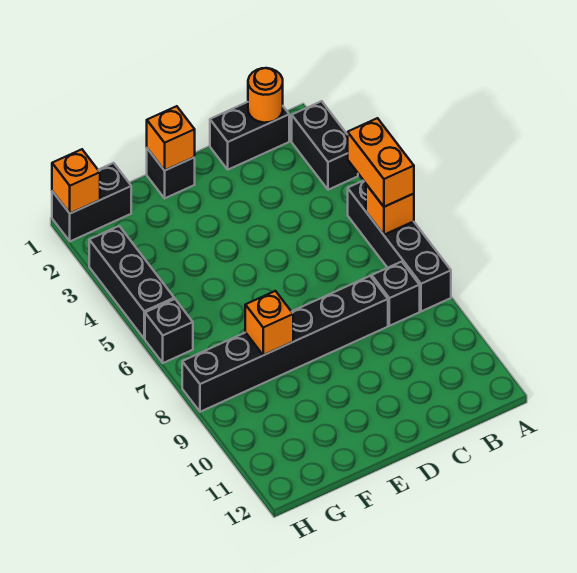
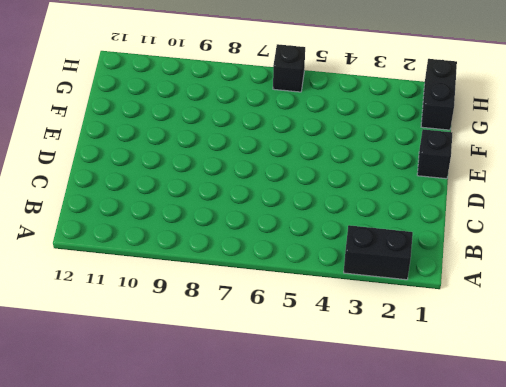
none -> black brick A5:A8 level 1
none -> black brick B1:C1 level 1
none -> black brick B8 level 1

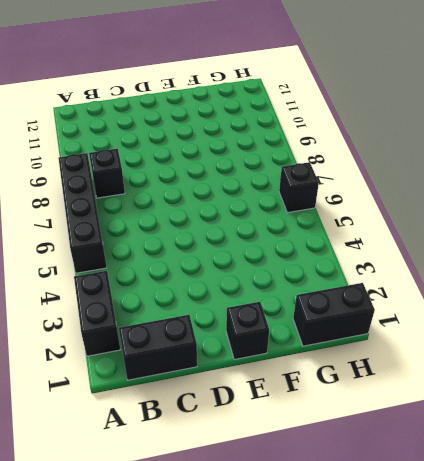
none -> black brick C8:H8 level 1
none -> black brick H3:H5 level 1
none -> orange brick A6 level 2

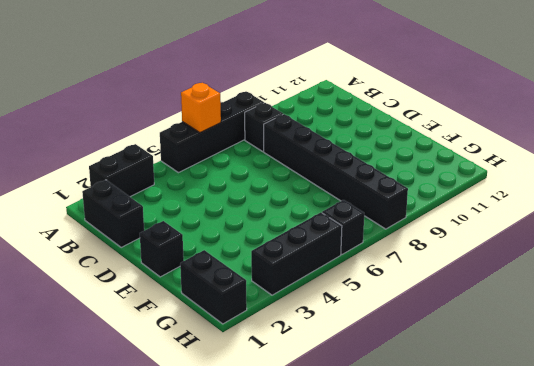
none -> orange round brick B1 level 2
none -> orange brick E1 level 2
none -> orange brick F8 level 2

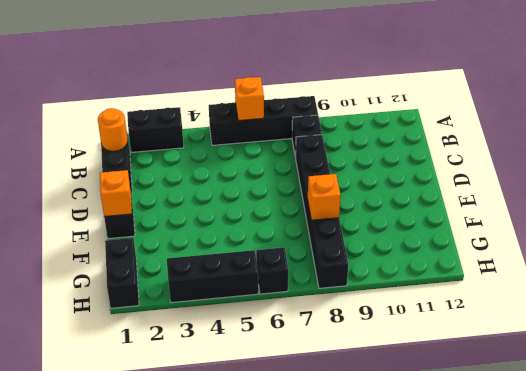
none -> orange brick H1 level 2
none -> orange brick A5:A6 level 3

